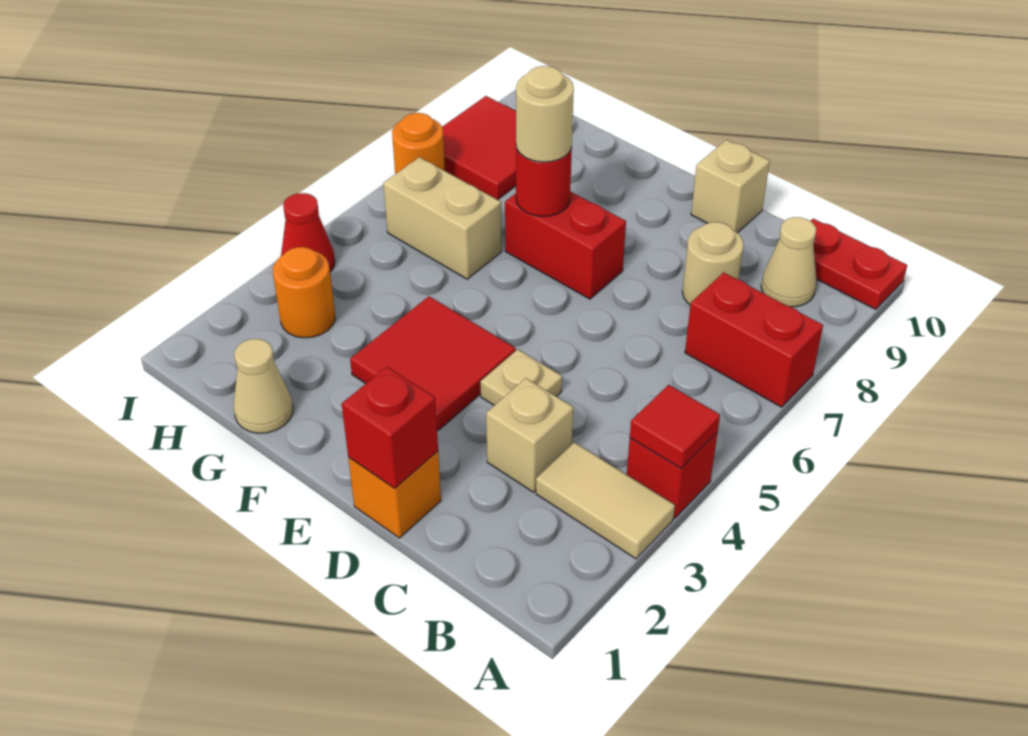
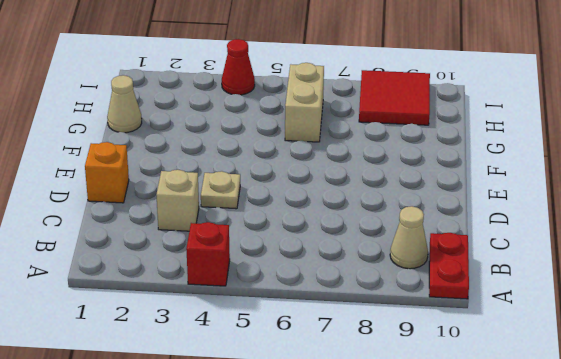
none -> tan tile A3:B3 level 1
none -> red brick A7:B7 level 1
none -> tan round brick C8 level 1

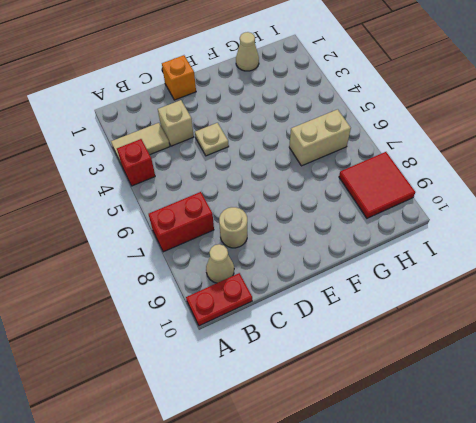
none -> tan brick D10 level 1
none -> red tile E3:F4 level 1
none -> red brick E7:F7 level 1

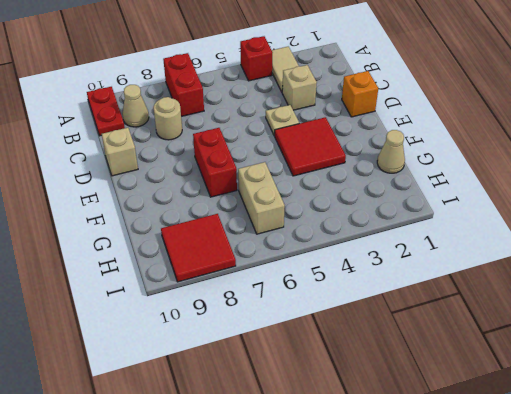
none -> orange round brick H3 level 1
none -> red cone I4 level 1
none -> orange round brick I7 level 1

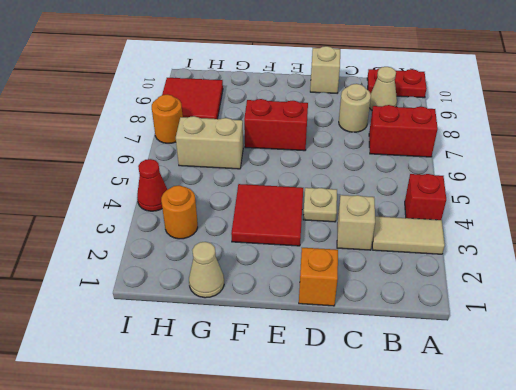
none -> red tile A4 level 2
none -> red brick D1 level 2
none -> red round brick F7 level 2

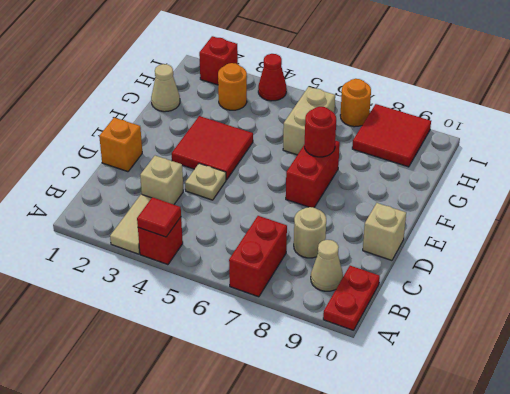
red brick I2 level 1 -> red brick D1 level 2
none -> tan round brick F7 level 3

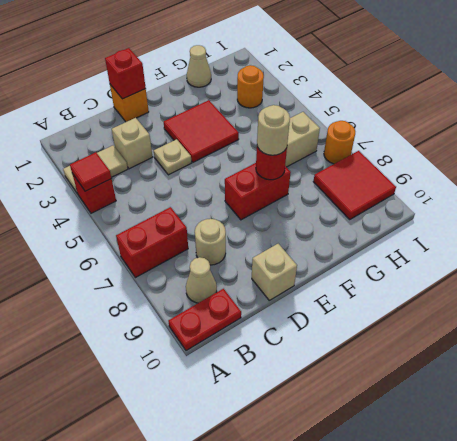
none -> red cone I4 level 1

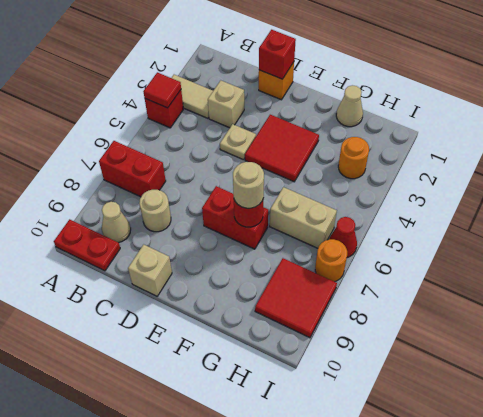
red cone I6 level 1 -> red cone I4 level 1

